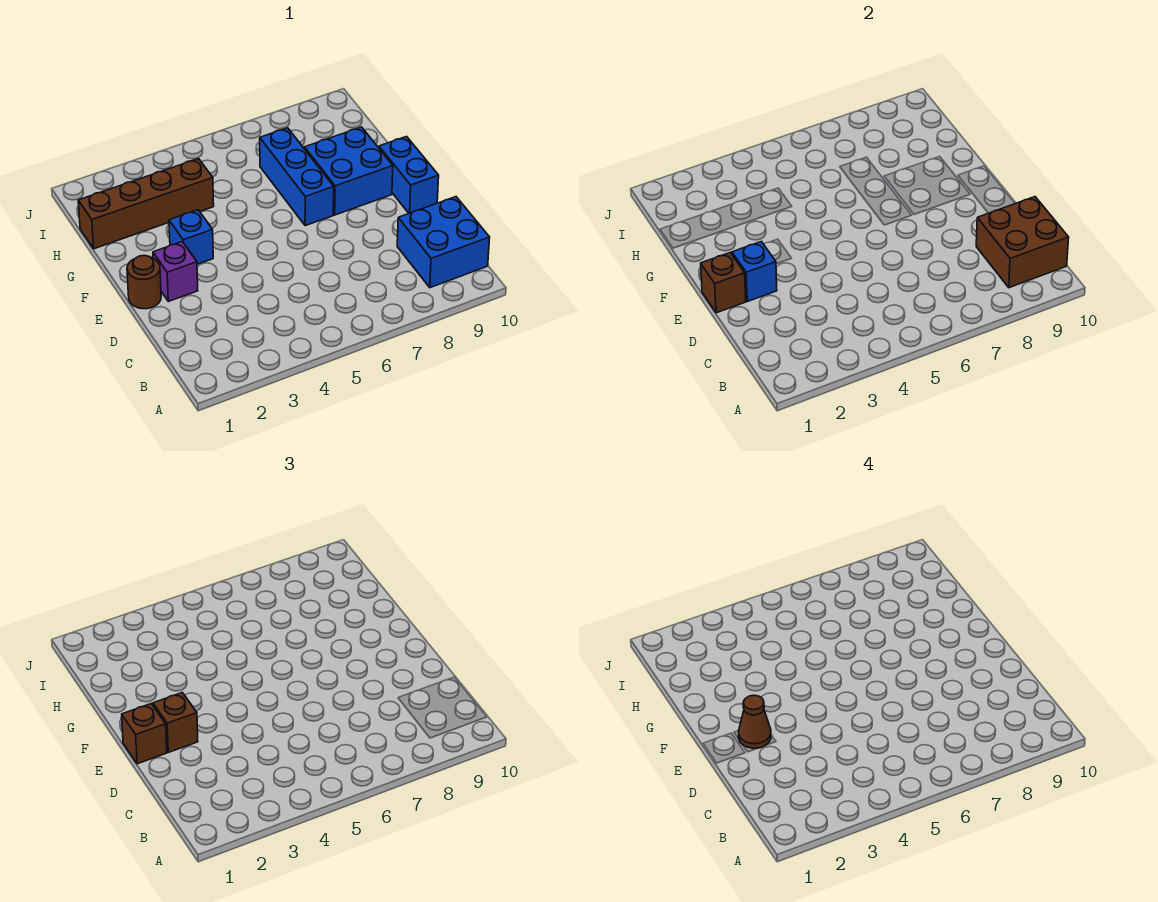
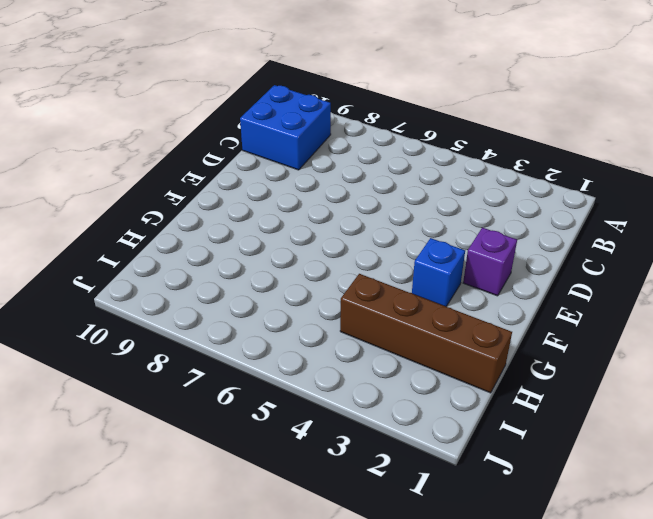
none -> brown round brick E1 level 1
none -> blue brick E10:F10 level 1
none -> blue brick F7:H7 level 1

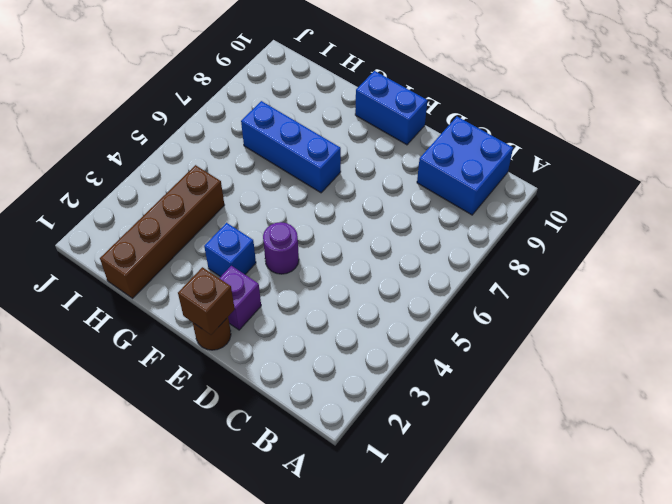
purple round brick E4 level 1 -> none
none -> blue brick F8:G9 level 1
none -> brown brick B9:C10 level 2
none -> blue brick E2 level 2

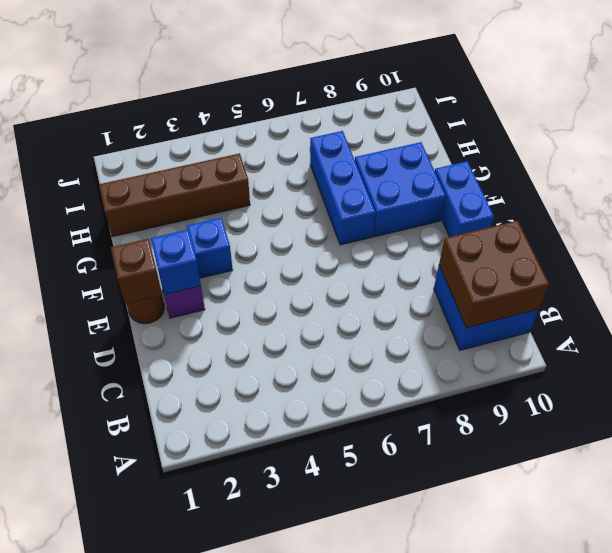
none -> brown brick E1 level 3
none -> brown brick E2 level 3
none -> brown cone E2 level 4

